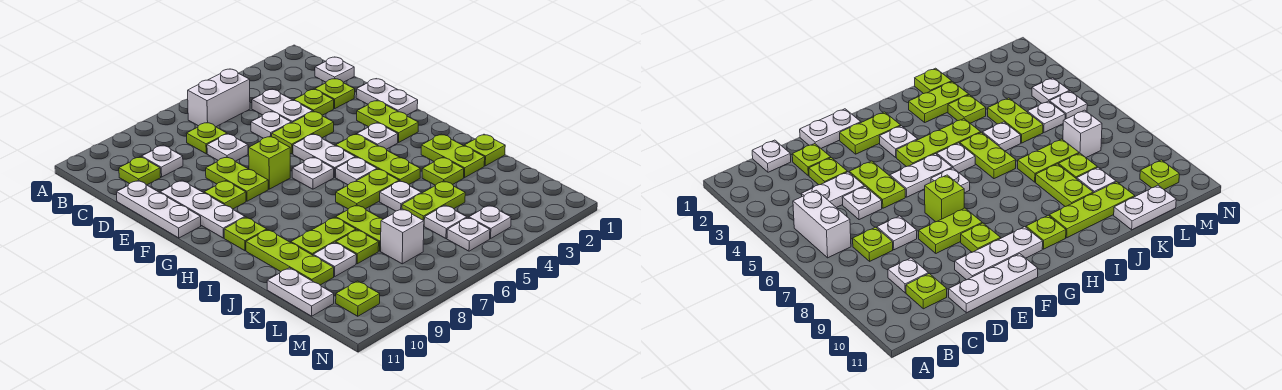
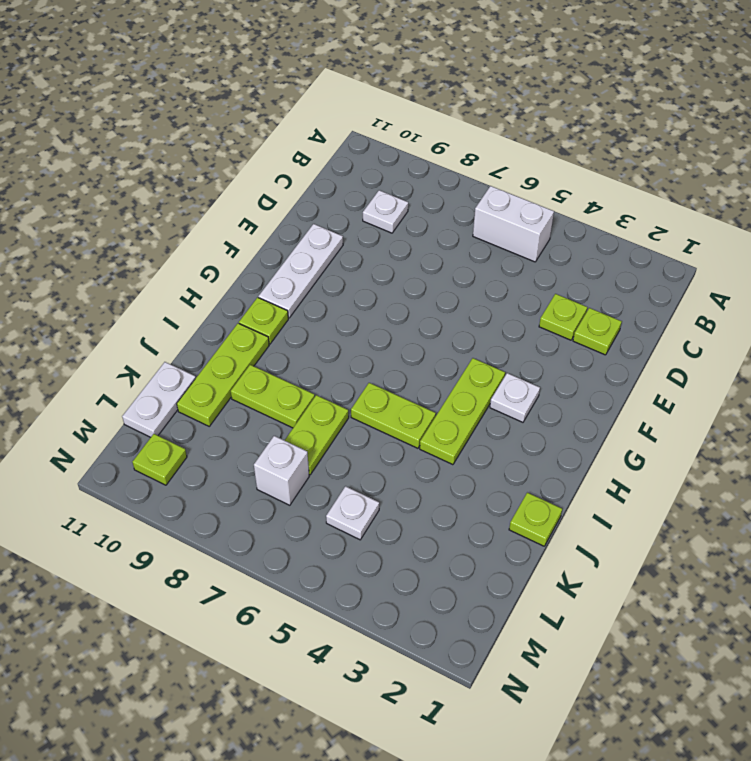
none -> white plate C1 level 1
none -> white plate C4:D4 level 1
none -> lime plate C7 level 1
none -> lime plate C10 level 1

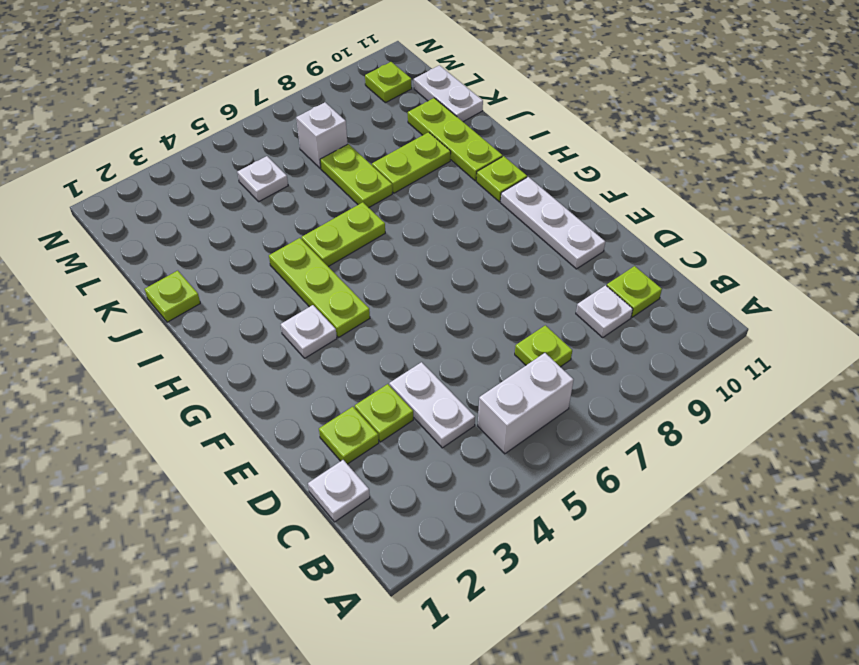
none -> white plate D5 level 1
none -> white plate D7 level 1
none -> white plate D11:F11 level 1
none -> white plate E1:F1 level 1

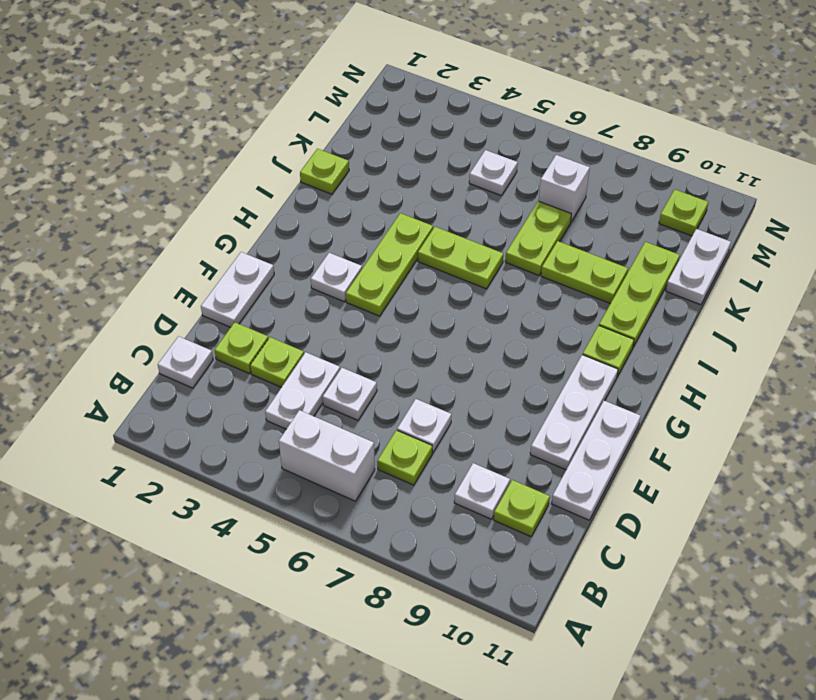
none -> lime plate E4:E5 level 1
none -> lime plate E8:F8 level 1
none -> lime plate F2:G2 level 1
none -> white plate F5:G5 level 1

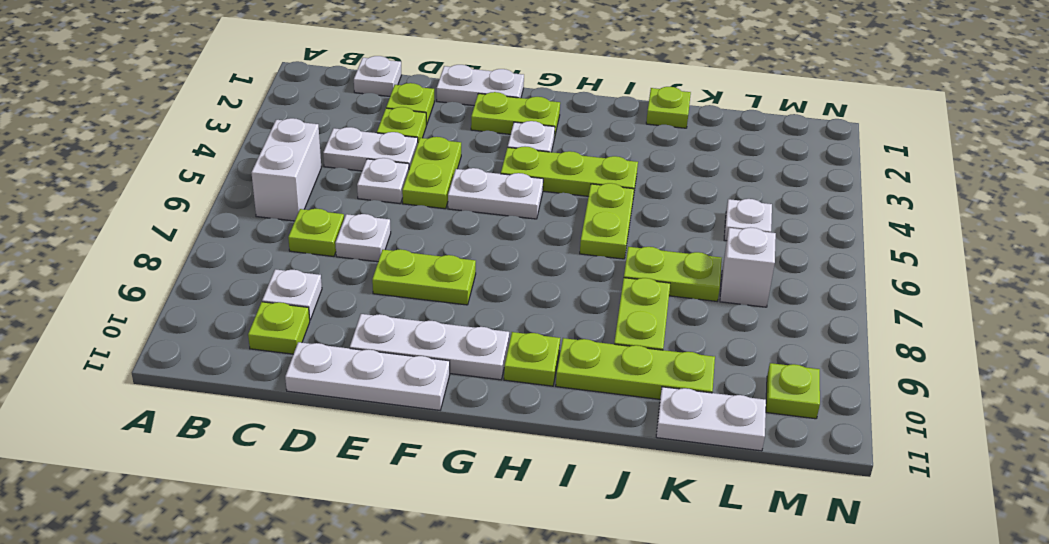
none -> lime brick F7 level 1
none -> lime plate F9 level 1
none -> white plate G6 level 1
none -> white plate H5 level 1

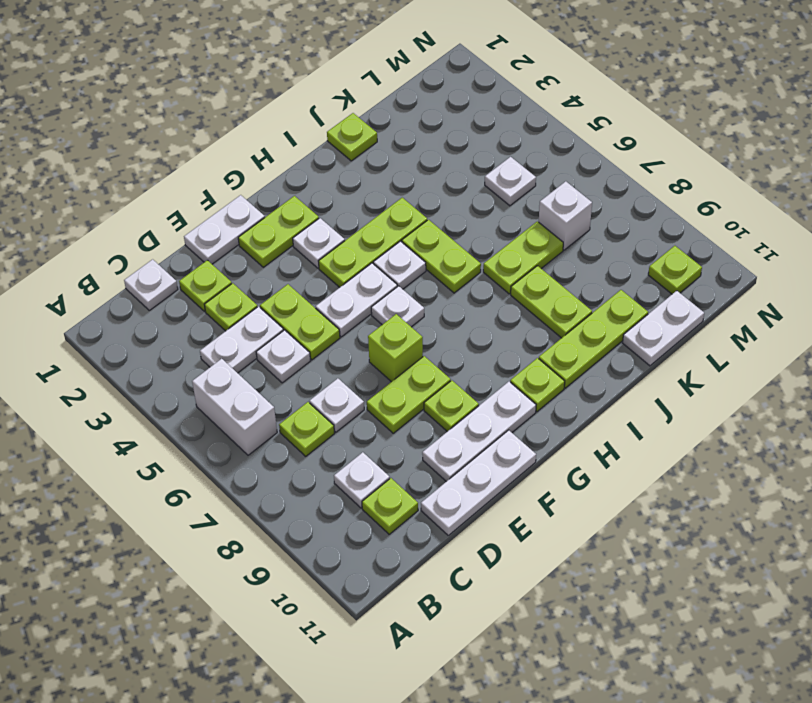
none -> lime plate I2:J2 level 1
none -> lime plate J3 level 1
none -> white plate J5 level 1
none -> lime plate K4:K5 level 1

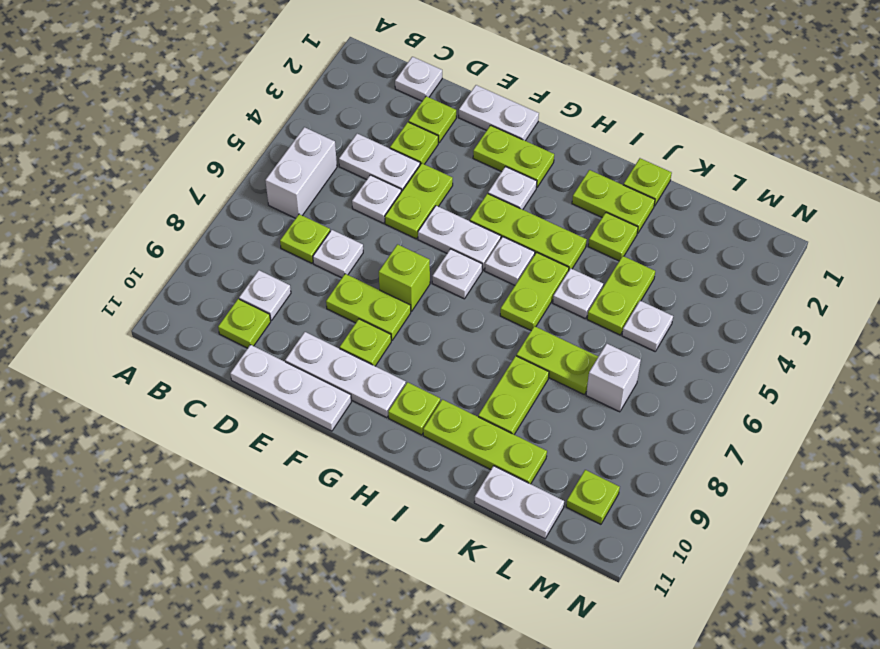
none -> lime plate K8 level 1
none -> white plate K9 level 1
none -> white plate M4 level 1
none -> white plate M5 level 1

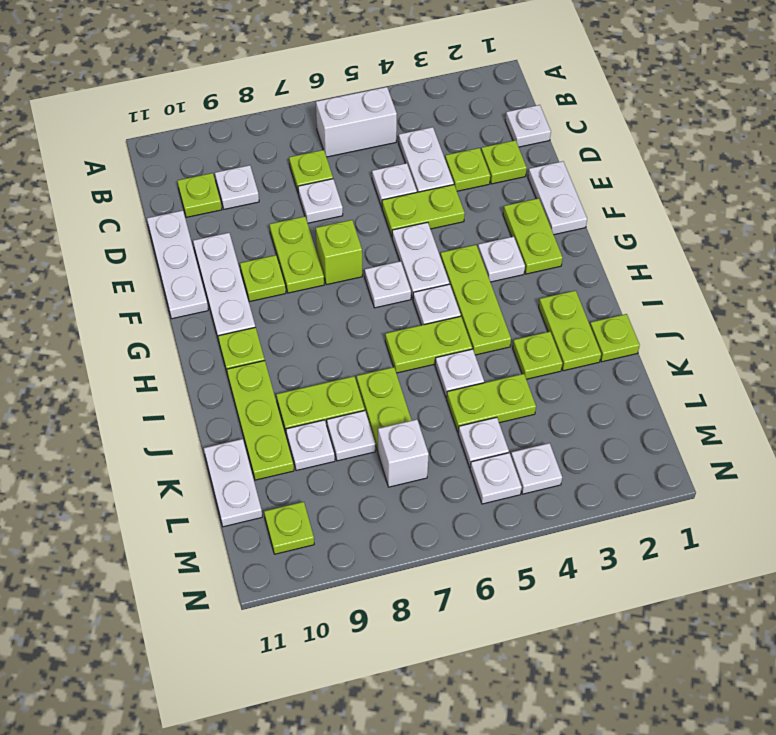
white plate K8 level 1 -> lime plate K8 level 1

